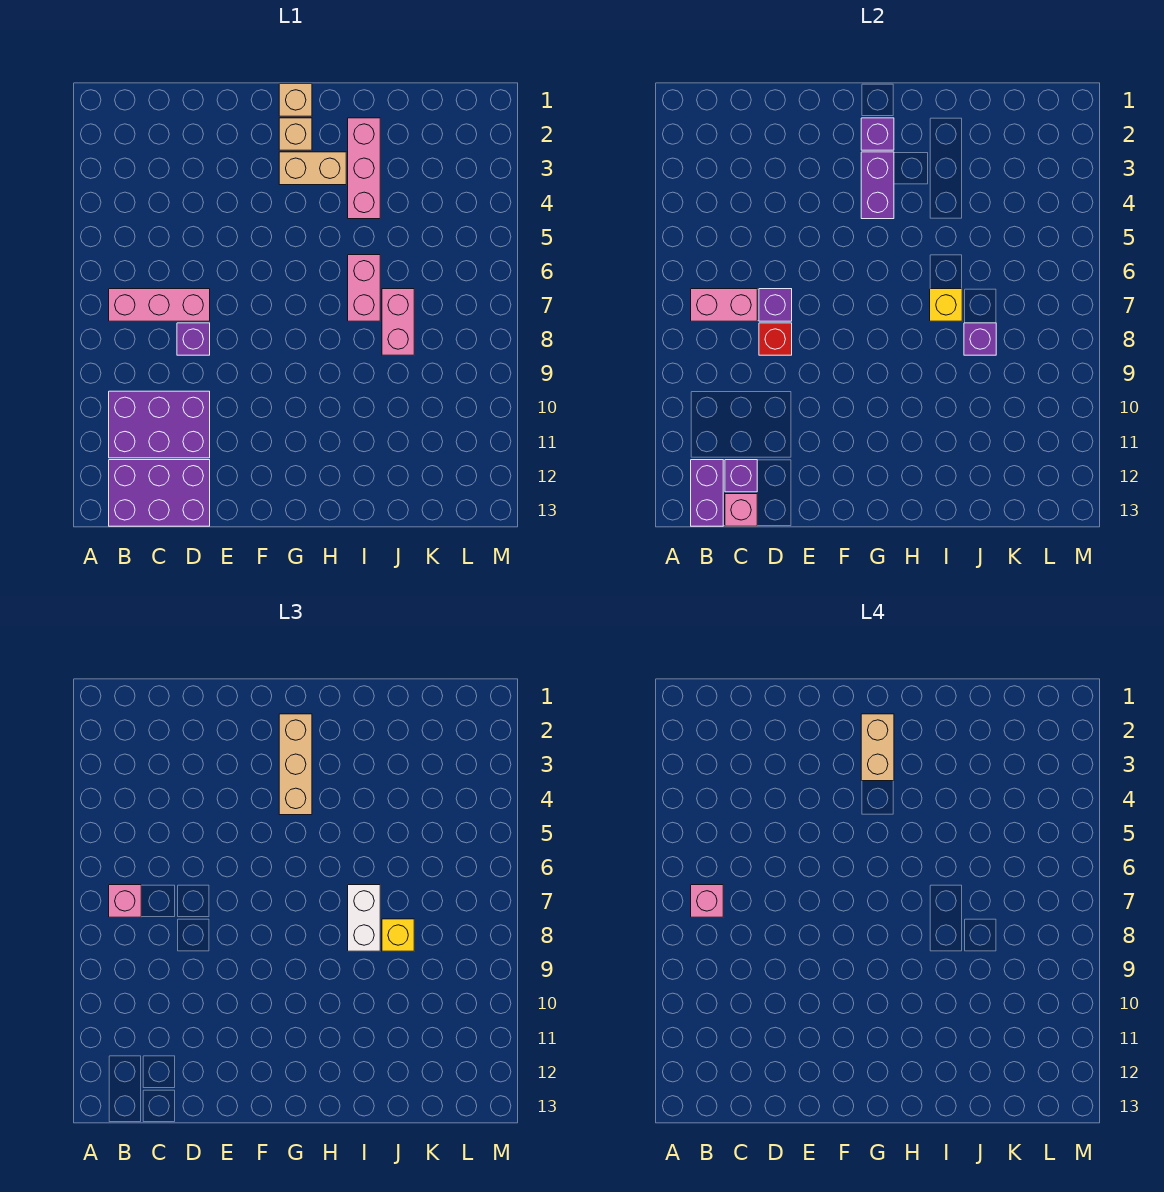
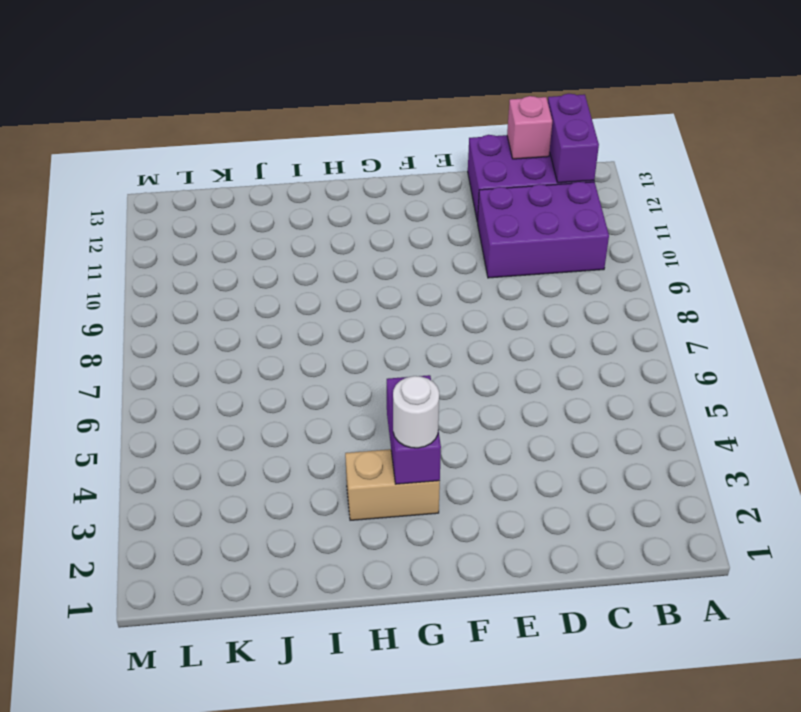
white round brick G3 level 3 -> tan brick G2:G4 level 3
none -> pink brick B7:D7 level 1
none -> purple brick D8 level 1
none -> tan brick G1 level 1

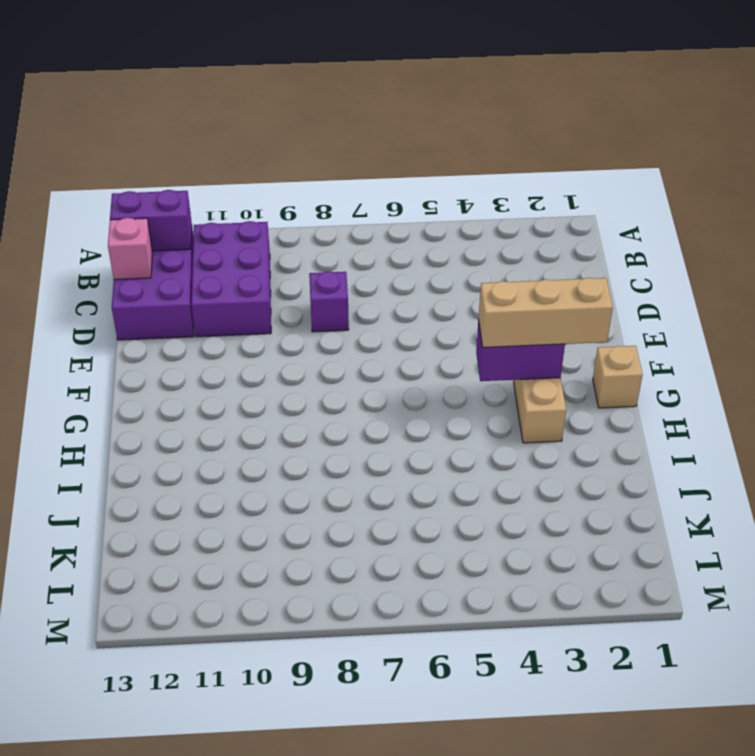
none -> pink brick B7:D7 level 1
none -> tan brick G2 level 1
none -> pink brick I2:I4 level 1

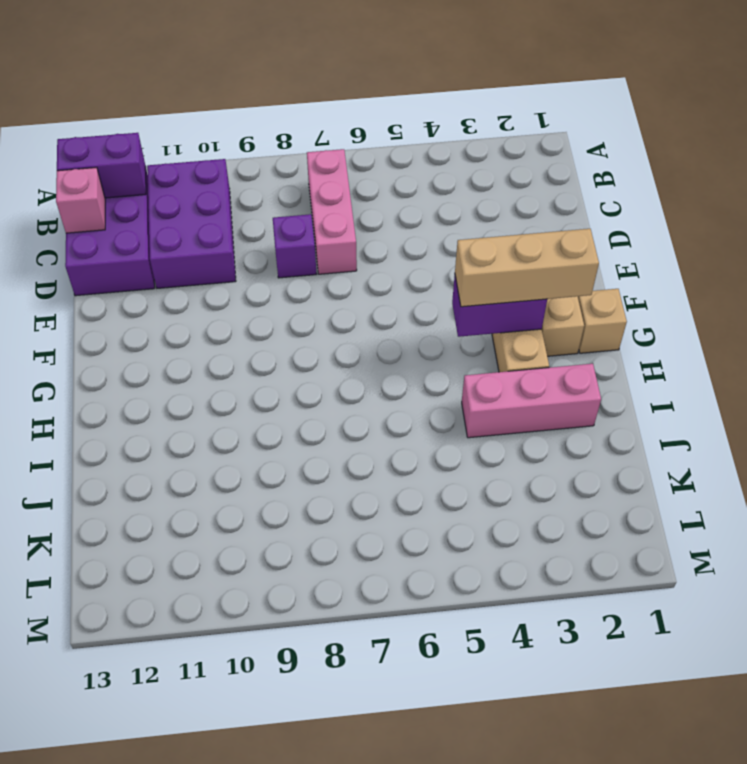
none -> pink brick I6:I7 level 1
none -> pink brick J7:J8 level 1
none -> pink brick B7:C7 level 2

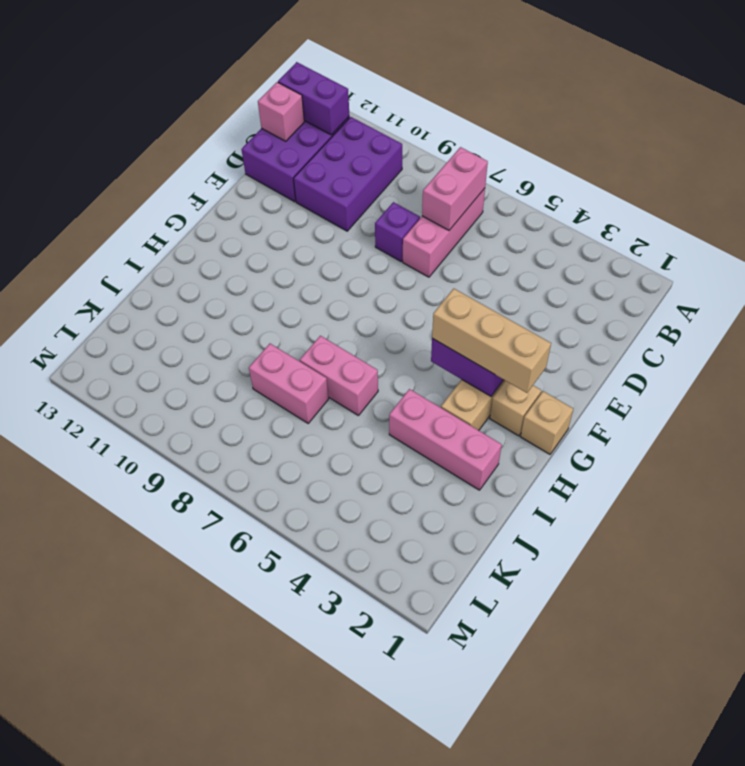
none -> purple brick C12 level 2
none -> purple brick D7 level 2
none -> red brick D8 level 2

